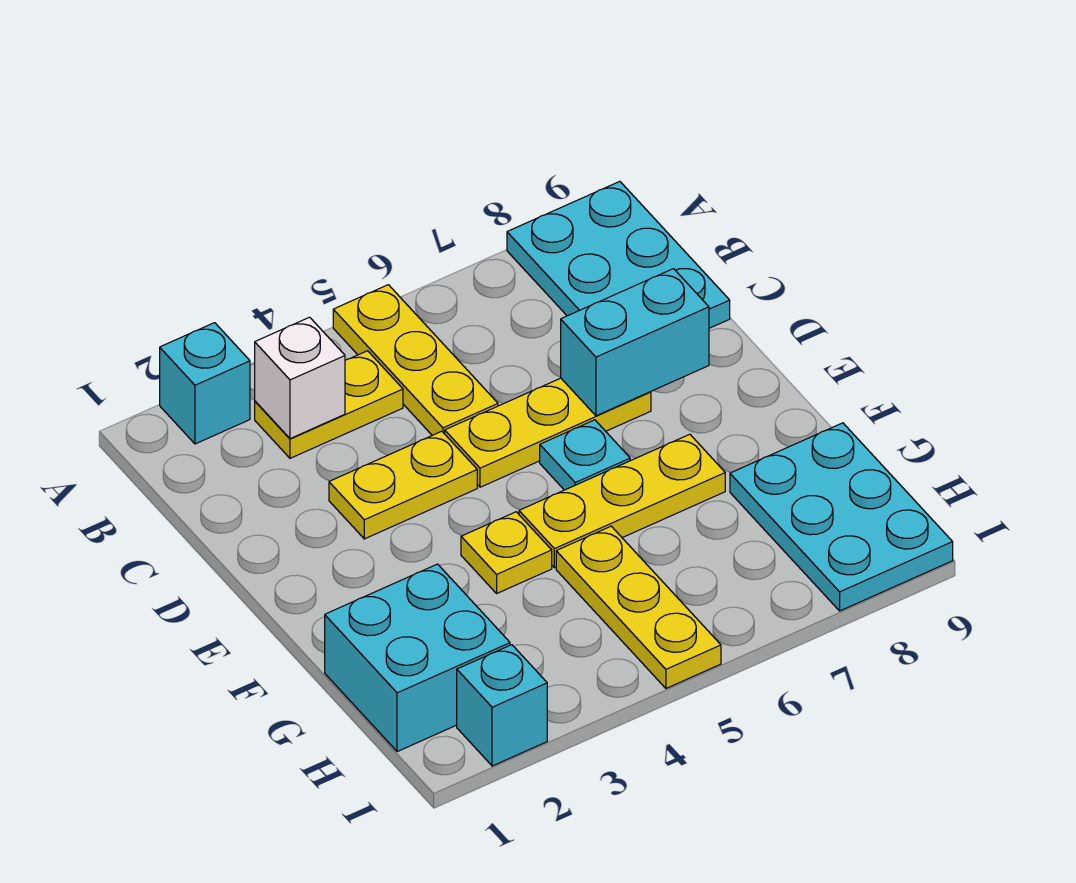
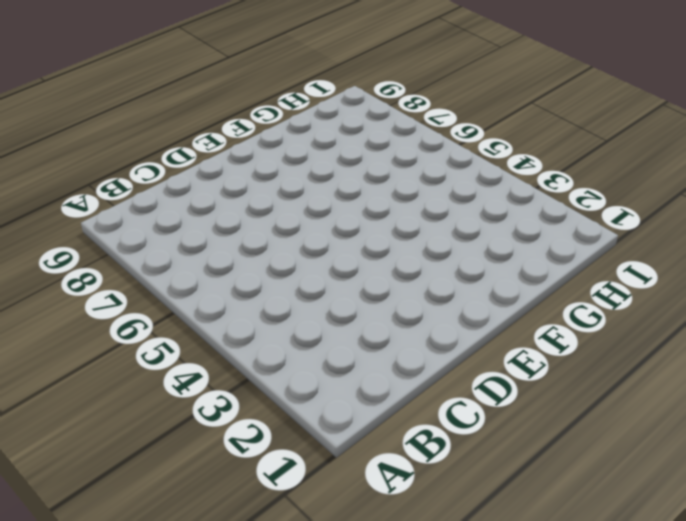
none -> cyan brick A2 level 1
none -> yellow plate A5:C5 level 1
none -> cyan plate A8:C9 level 1

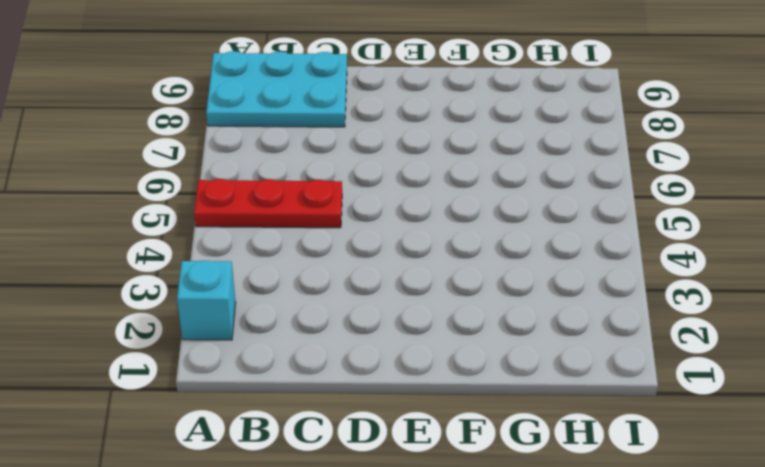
red plate A5:C5 level 1 -> yellow plate A5:C5 level 1
none -> yellow plate B3:B4 level 1
none -> yellow plate D3:D4 level 1
none -> yellow plate D5:D7 level 1

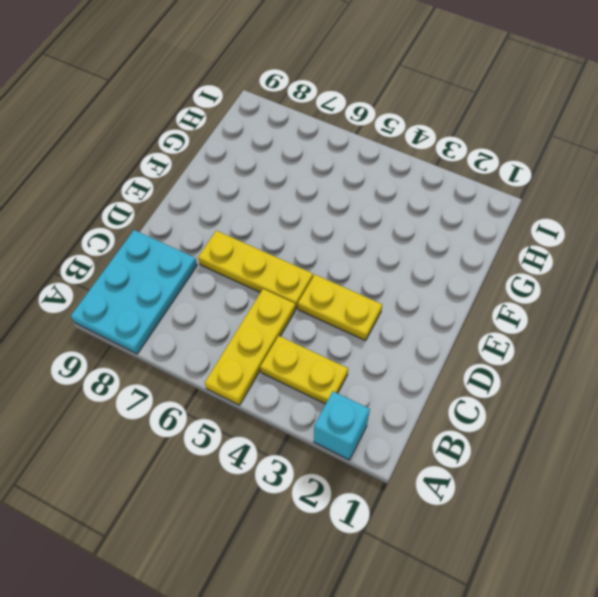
none -> cyan plate E6 level 1
none -> yellow plate F4 level 1
none -> yellow plate F5:F7 level 1

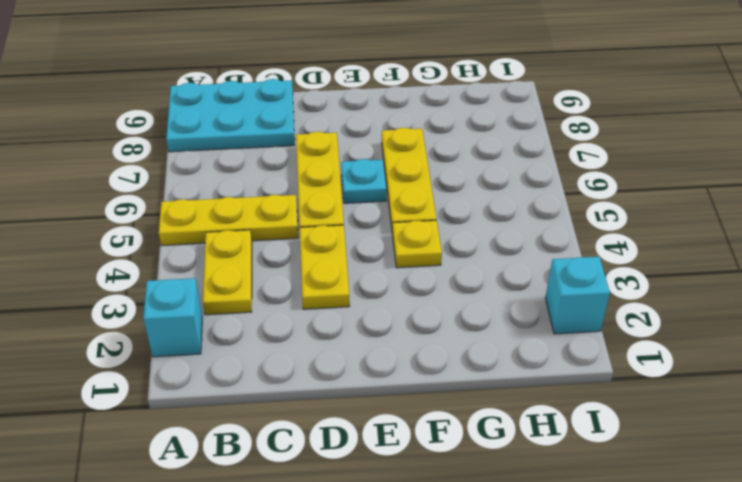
none -> cyan brick G1:H2 level 1
none -> yellow plate G5:I5 level 1
none -> cyan plate G8:I9 level 1

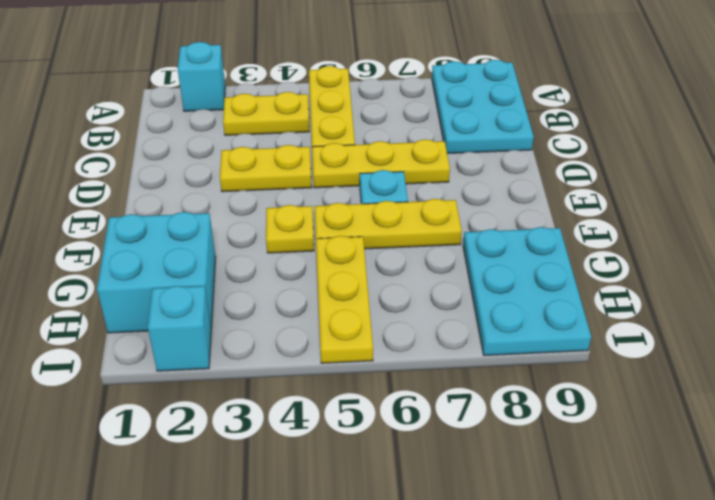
none -> white brick B3 level 2
none -> cyan brick D7:D8 level 2

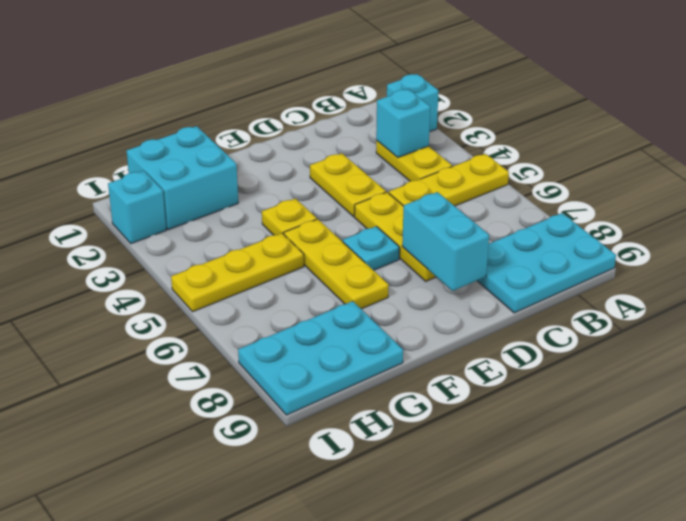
cyan brick B3 level 2 -> white brick B3 level 2

